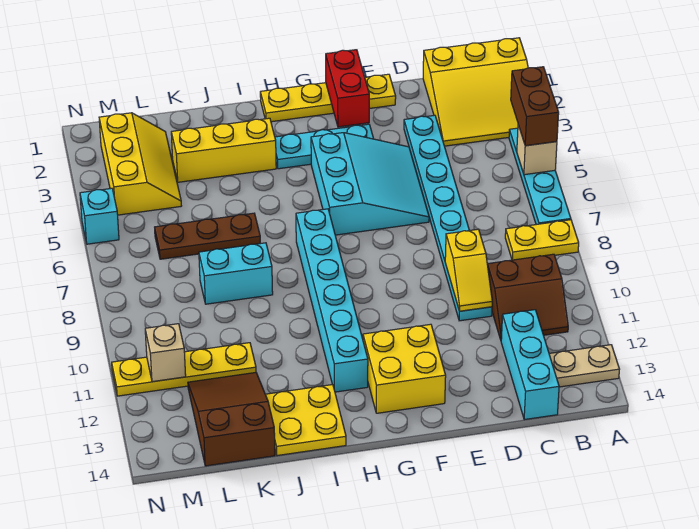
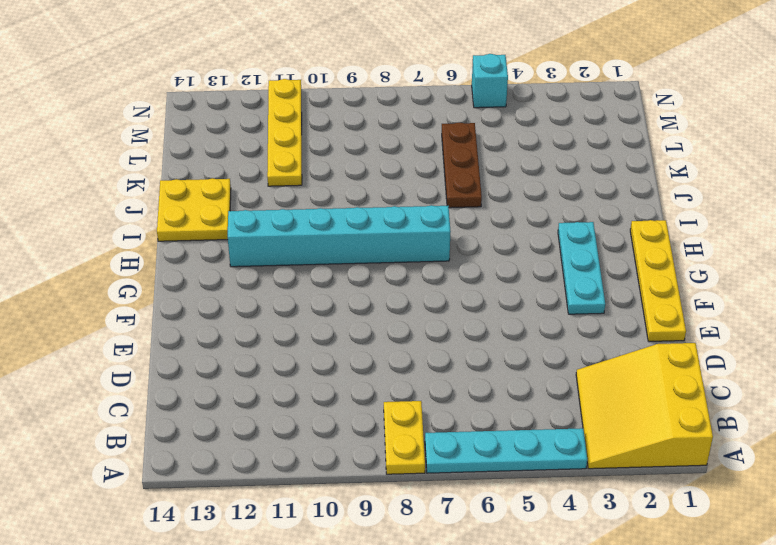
none -> tan plate A13:B13 level 1
none -> brown slope B10:C11 level 1 top 10
none -> cyan brick C12:C14 level 1

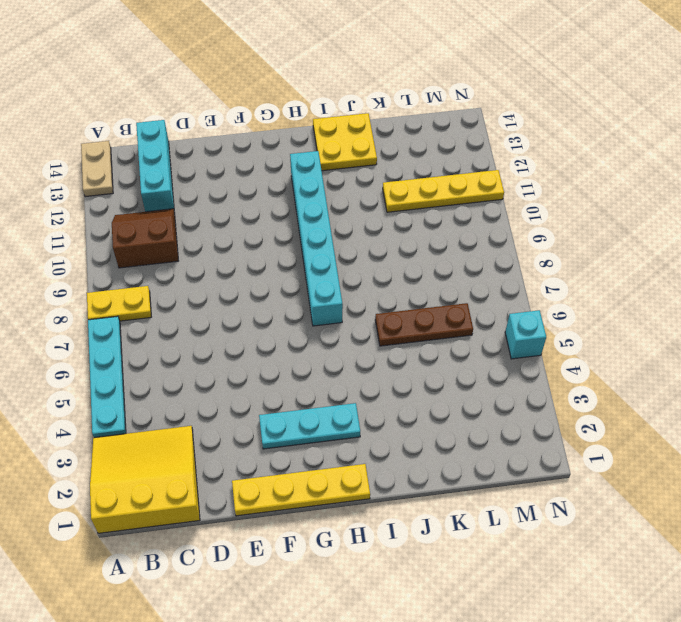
tan plate A13:A14 level 1 -> tan plate A13:B13 level 1
none -> cyan plate D3:D10 level 1
none -> cyan slope E4:G6 level 1 top G
none -> yellow brick F12:G13 level 1

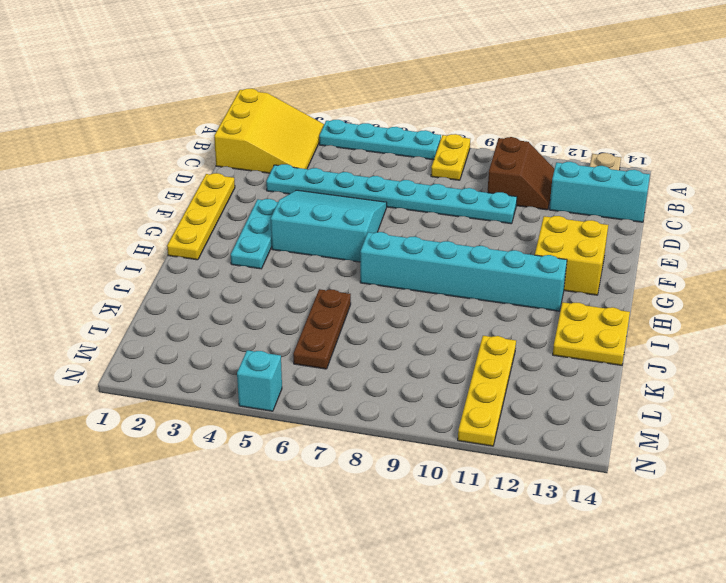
none -> yellow brick I3:K3 level 1
none -> cyan brick J8:K8 level 1
none -> brown slope K12:L14 level 1 top 14

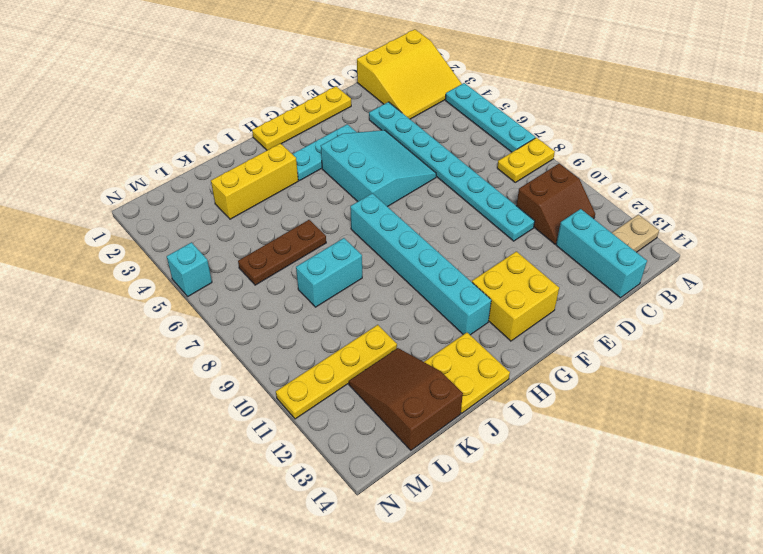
none -> yellow slope L2:M4 level 1 top M
none -> tan brick A5 level 2
none -> yellow slope D9:D10 level 2 top 9

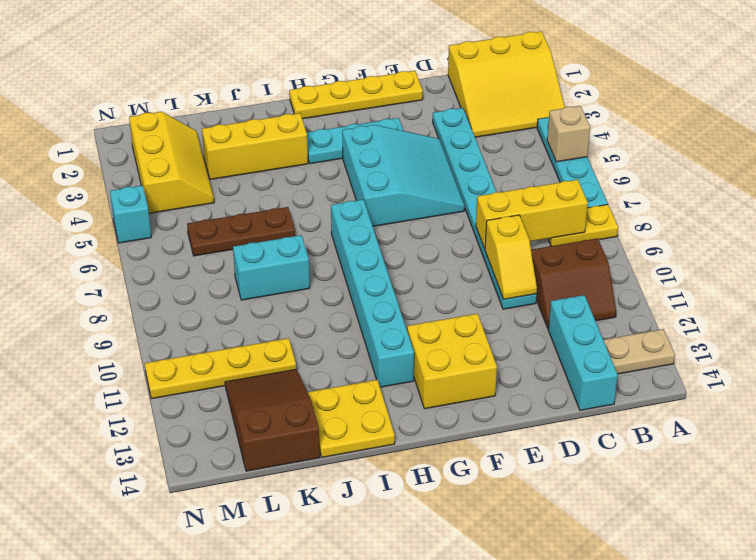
yellow brick B8:D8 level 2 -> none
none -> red brick F1:F2 level 2
none -> tan brick M11 level 2
none -> brown brick A4:A5 level 3

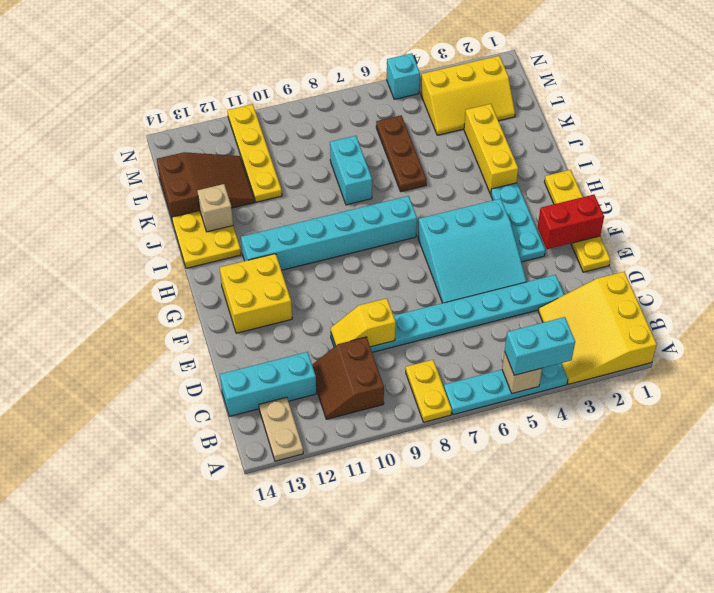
cyan brick A4:A5 level 3 -> brown brick A4:A5 level 3
tan brick J13 level 2 -> tan brick M11 level 2

